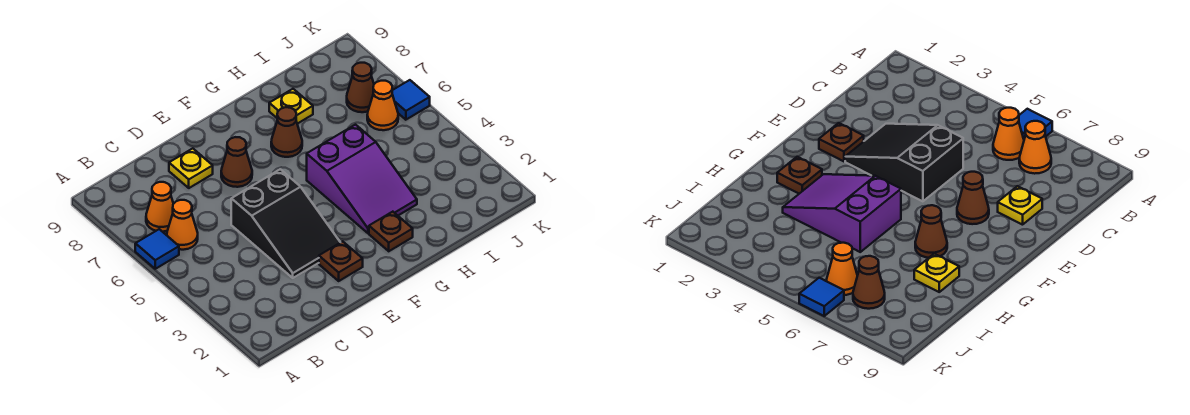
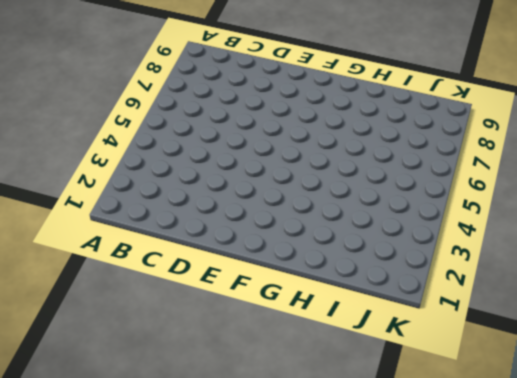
none -> blue tile A6 level 1
none -> orange cone B6 level 1
none -> orange cone B7 level 1

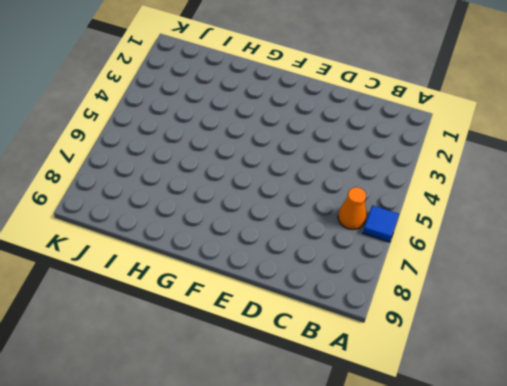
none -> orange cone B7 level 1
none -> black slope D3:E5 level 1 top 5
none -> yellow plate D8 level 1

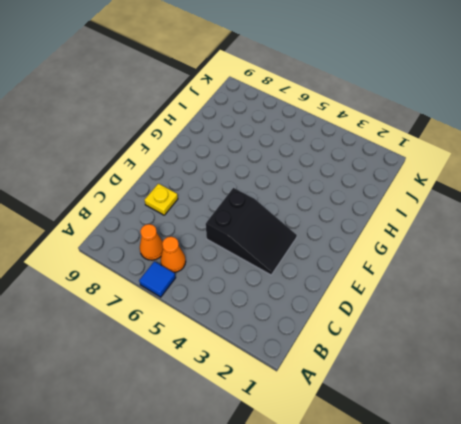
none -> brown plate E2 level 1
none -> brown cone E7 level 1
none -> brown plate G2 level 1

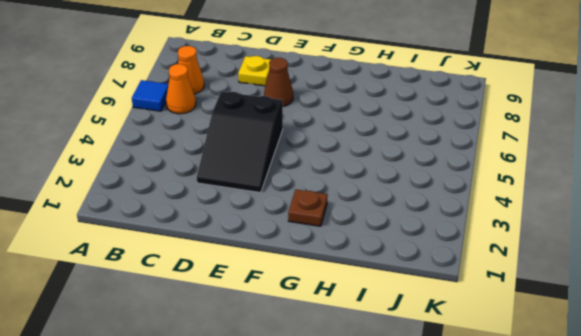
none -> brown plate E2 level 1
none -> purple slope G3:H5 level 1 top 5
none -> brown cone G7 level 1

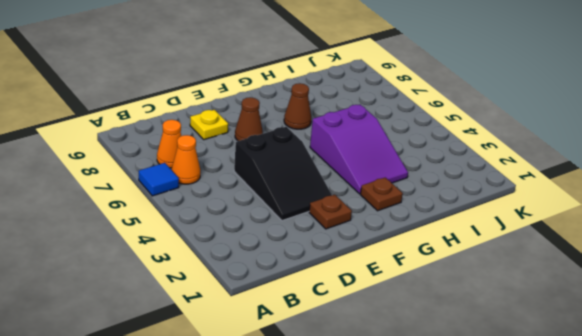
none -> yellow plate H8 level 1
none -> orange cone J6 level 1
none -> brown cone J7 level 1

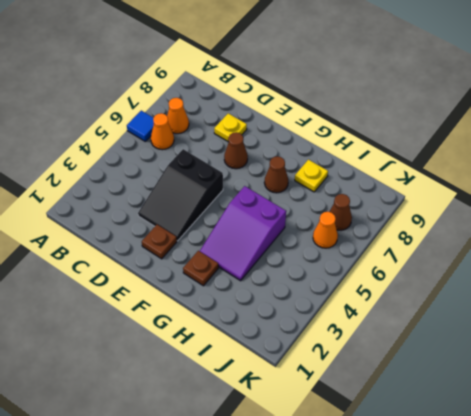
none -> blue tile K6 level 1

